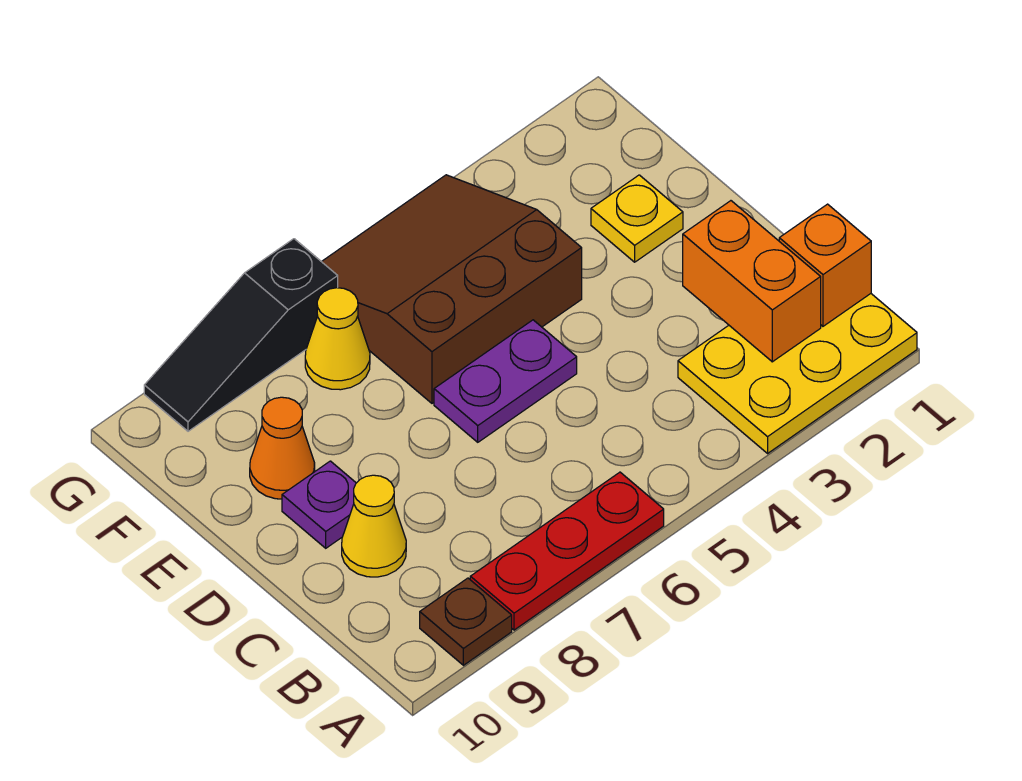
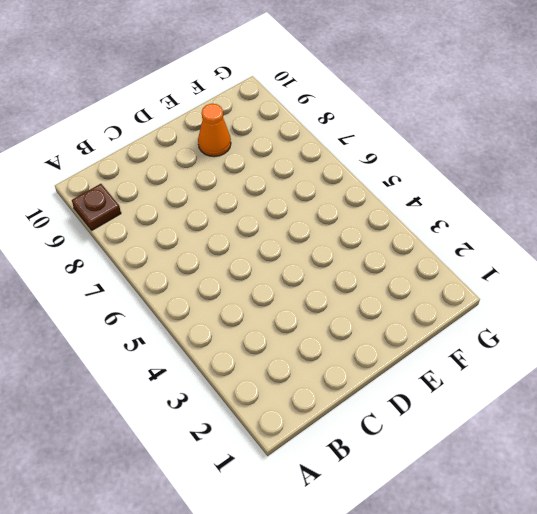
none -> yellow plate A1:B3 level 1
none -> red plate A6:A8 level 1
none -> yellow cone C9 level 1

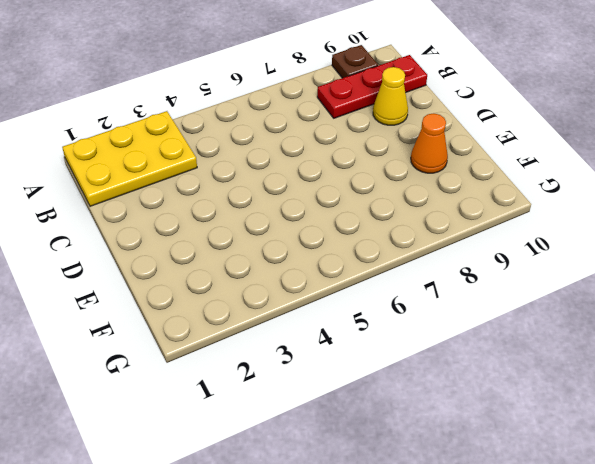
red plate B8:B10 level 1 -> red plate A6:A8 level 1
none -> purple plate D5:D6 level 1
none -> purple plate D9 level 1
none -> yellow plate E2 level 1

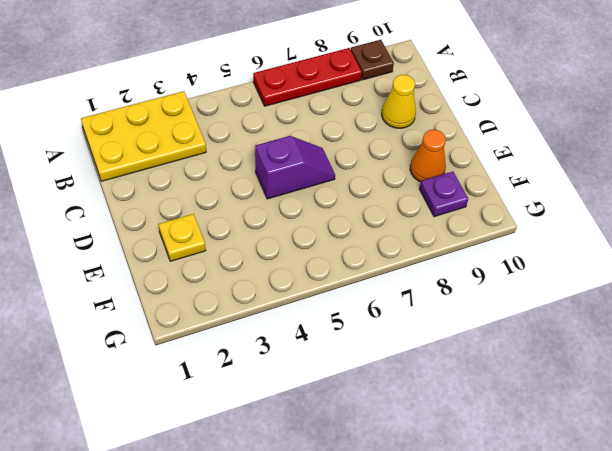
purple slope D5:D6 level 1 top 5 -> purple plate D5:D6 level 1
purple plate F9 level 1 -> purple plate D9 level 1
none -> brown slope E4:G6 level 1 top E
none -> yellow cone F7 level 1
none -> black slope G7:G9 level 1 top 7

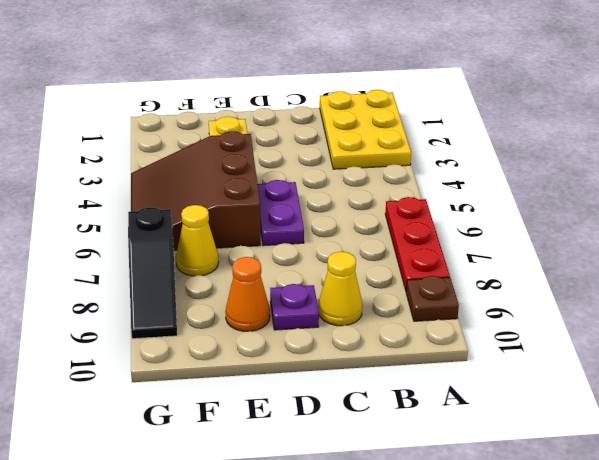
none -> orange brick B1 level 2
none -> orange brick B2:C2 level 2

